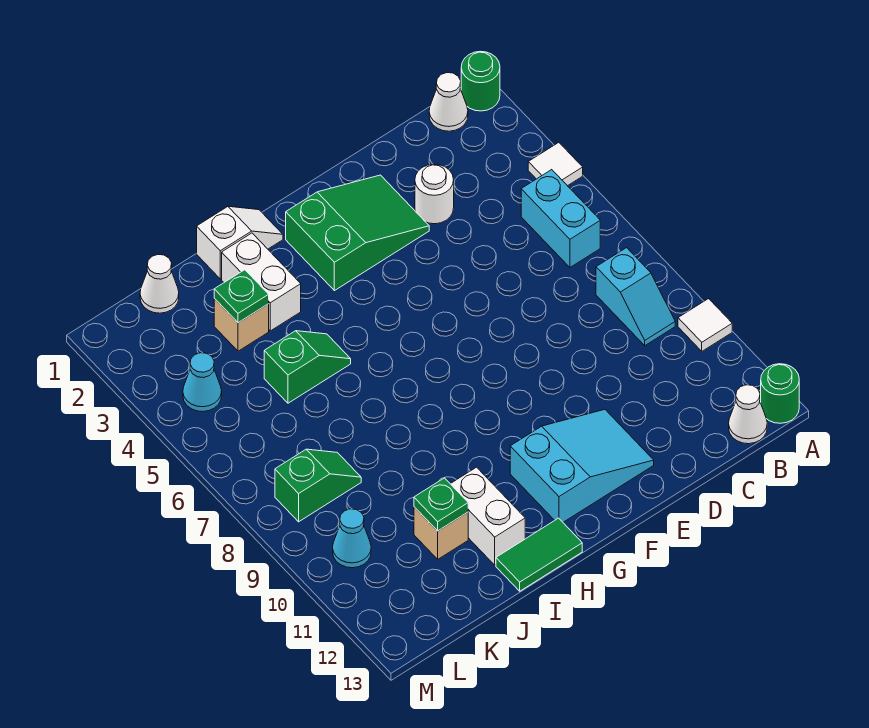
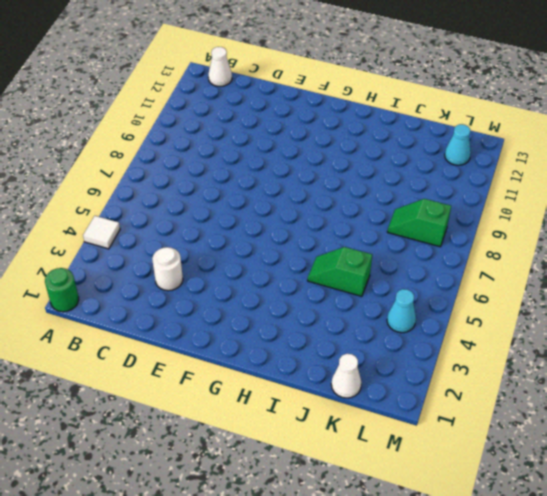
cyan cone L12 level 1 -> cyan cone L10 level 1
none -> white tile A10 level 1
none -> green round brick A13 level 1
none -> white cone B1 level 1

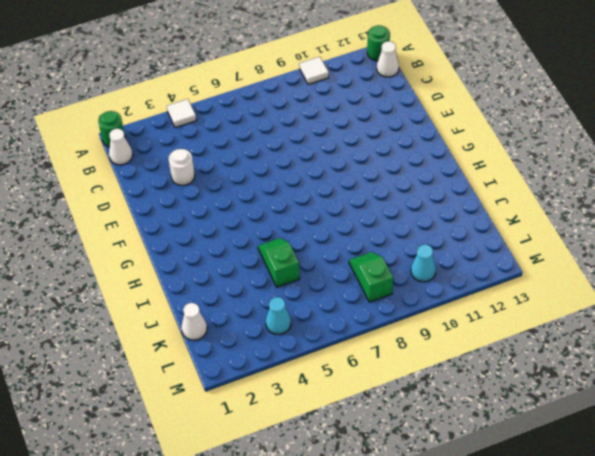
none -> cyan brick B5:B6 level 1
none -> cyan slope B8:B9 level 1 top 8
none -> green slope E2:G3 level 1 top G

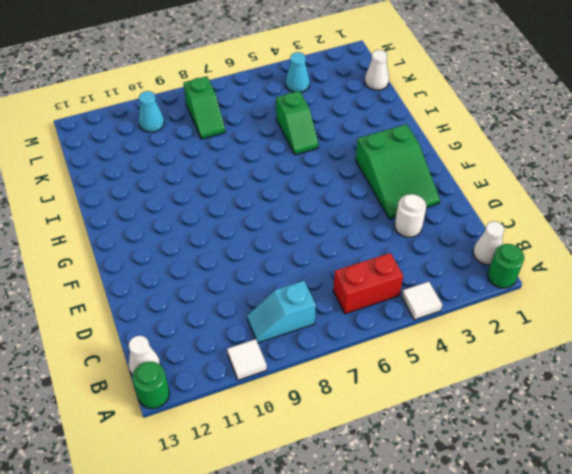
red brick B5:B6 level 1 -> cyan brick B5:B6 level 1
none -> cyan slope E11:G12 level 1 top G
none -> white slope H1:I1 level 1 top I
none -> green tile H13:I13 level 1

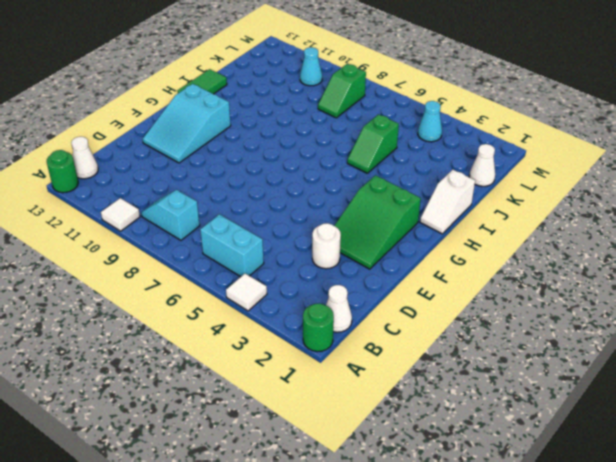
none -> white brick I2:I3 level 1
none -> white brick I11:I12 level 1
none -> tan brick J3 level 1

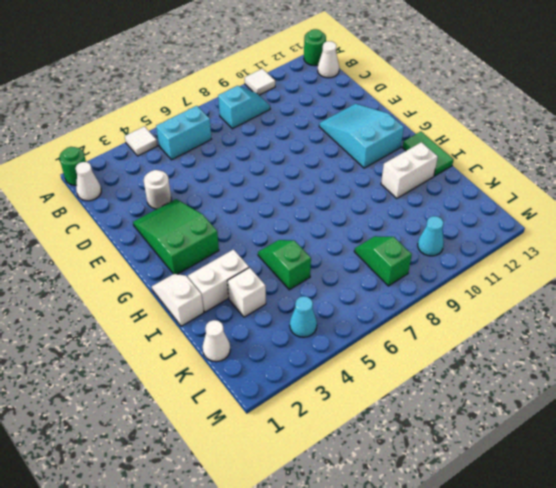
white brick J3 level 1 -> tan brick J3 level 1
none -> tan brick J11 level 1
none -> green plate J3 level 2
none -> green plate J11 level 2

